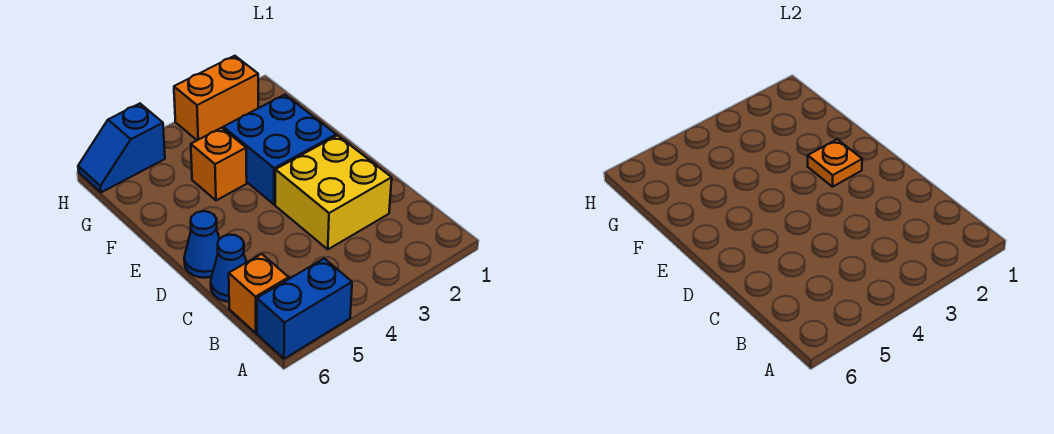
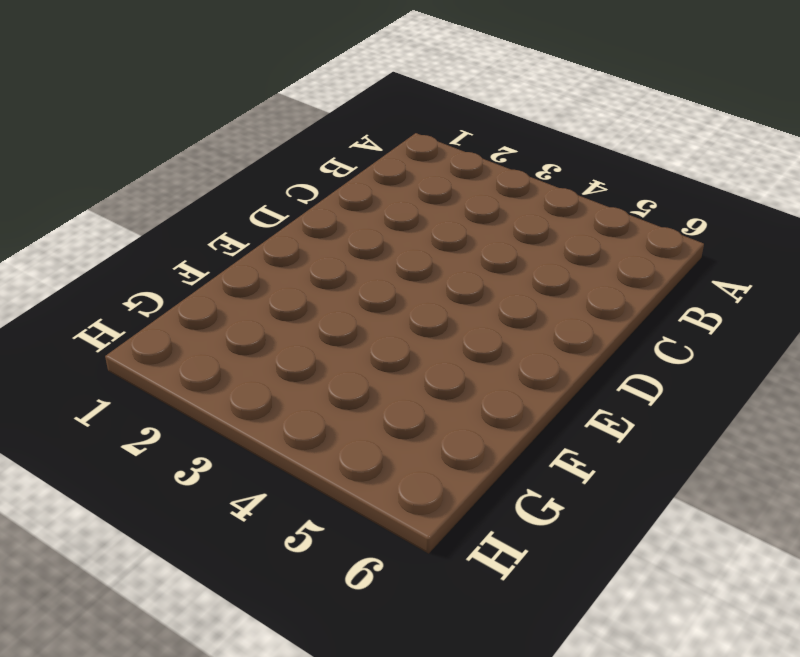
none -> blue brick A5:A6 level 1
none -> orange brick B6 level 1

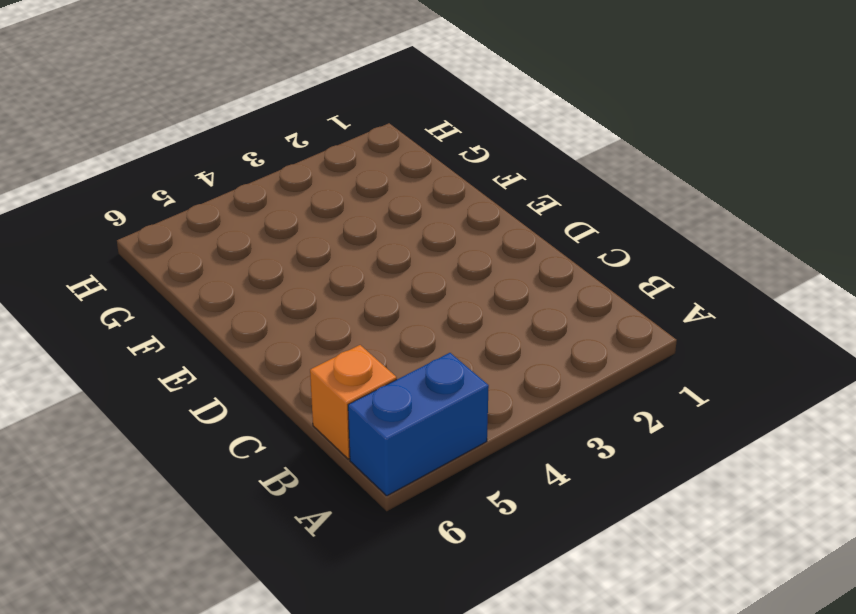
none -> yellow brick C2:D3 level 1
none -> blue cone C6 level 1

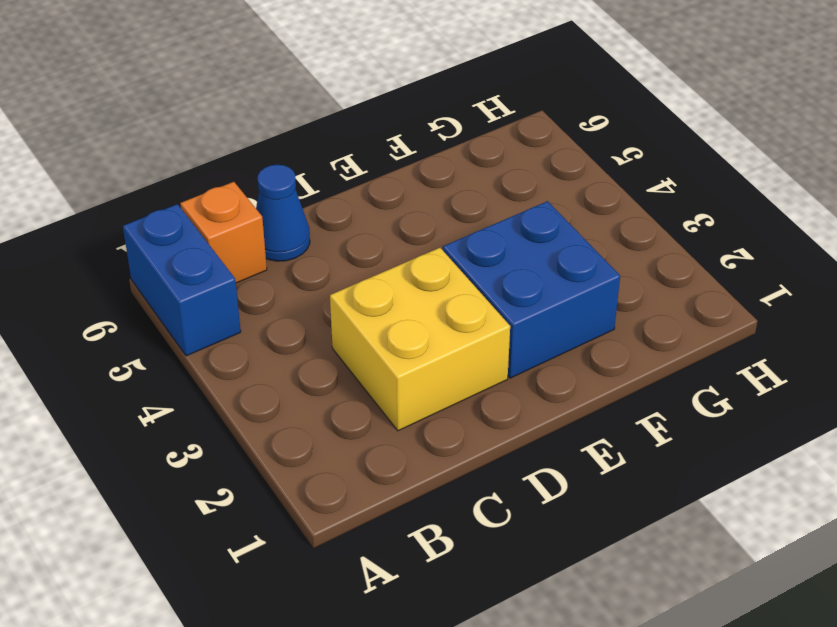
none -> blue cone D6 level 1
none -> orange brick F4 level 1

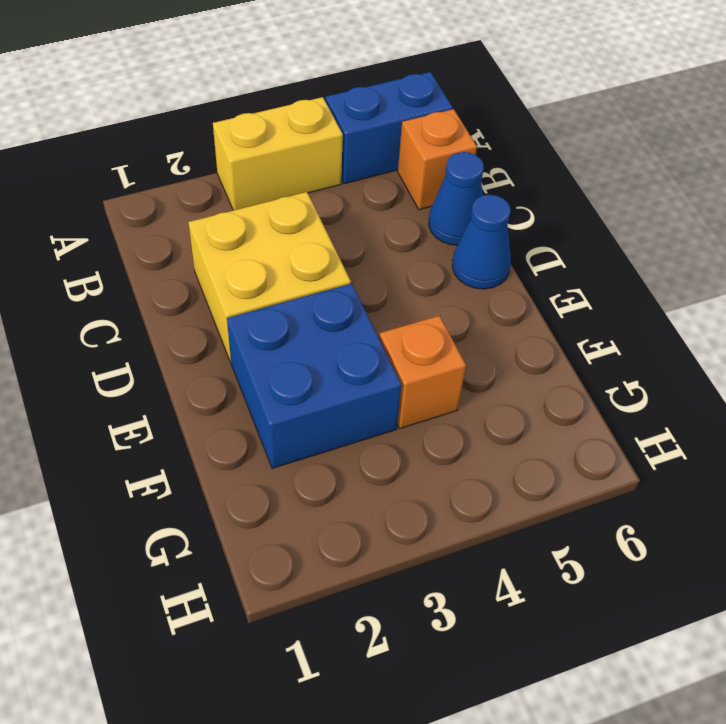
yellow brick A3:A4 level 1 -> none
none -> orange brick H2:H3 level 1
none -> blue slope H5:H6 level 1 top 5

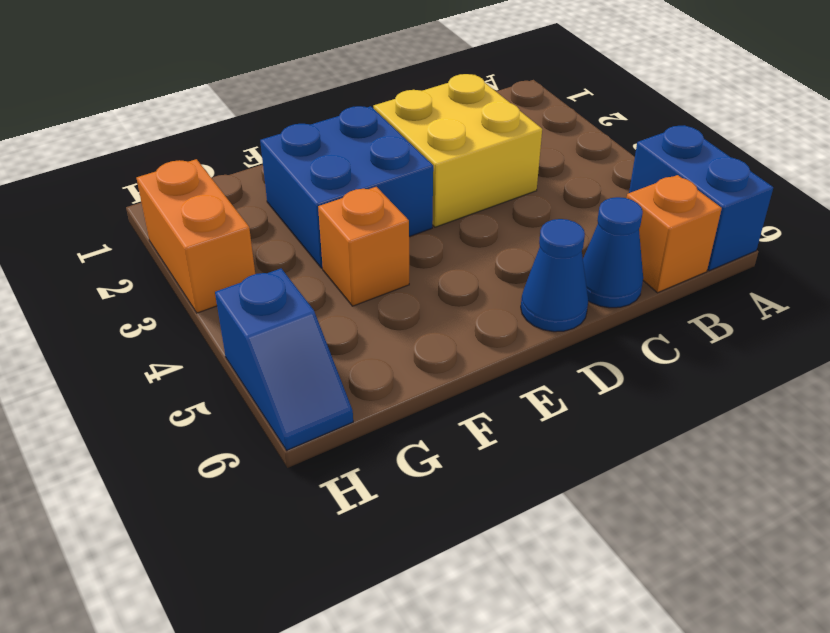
none -> orange plate E2 level 2

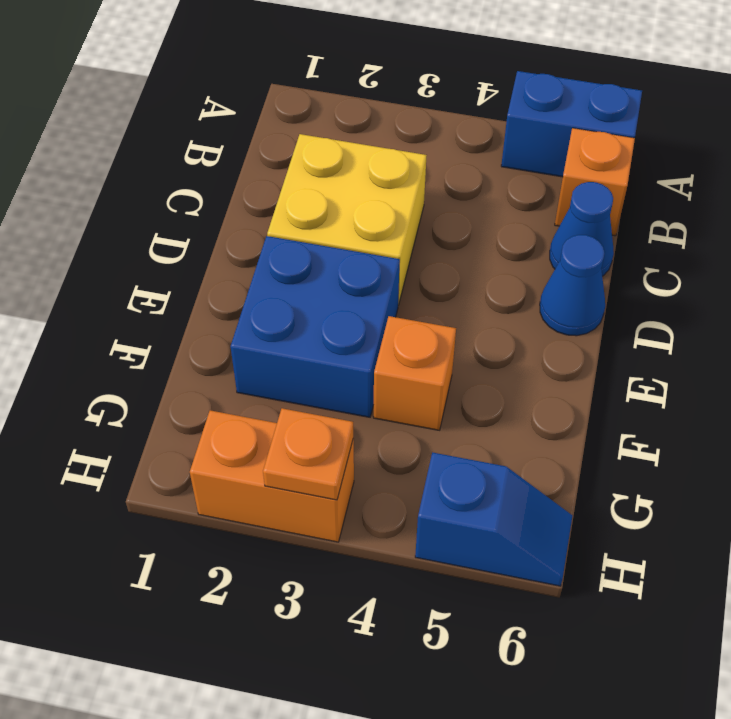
orange plate H3 level 2 -> orange plate E2 level 2

